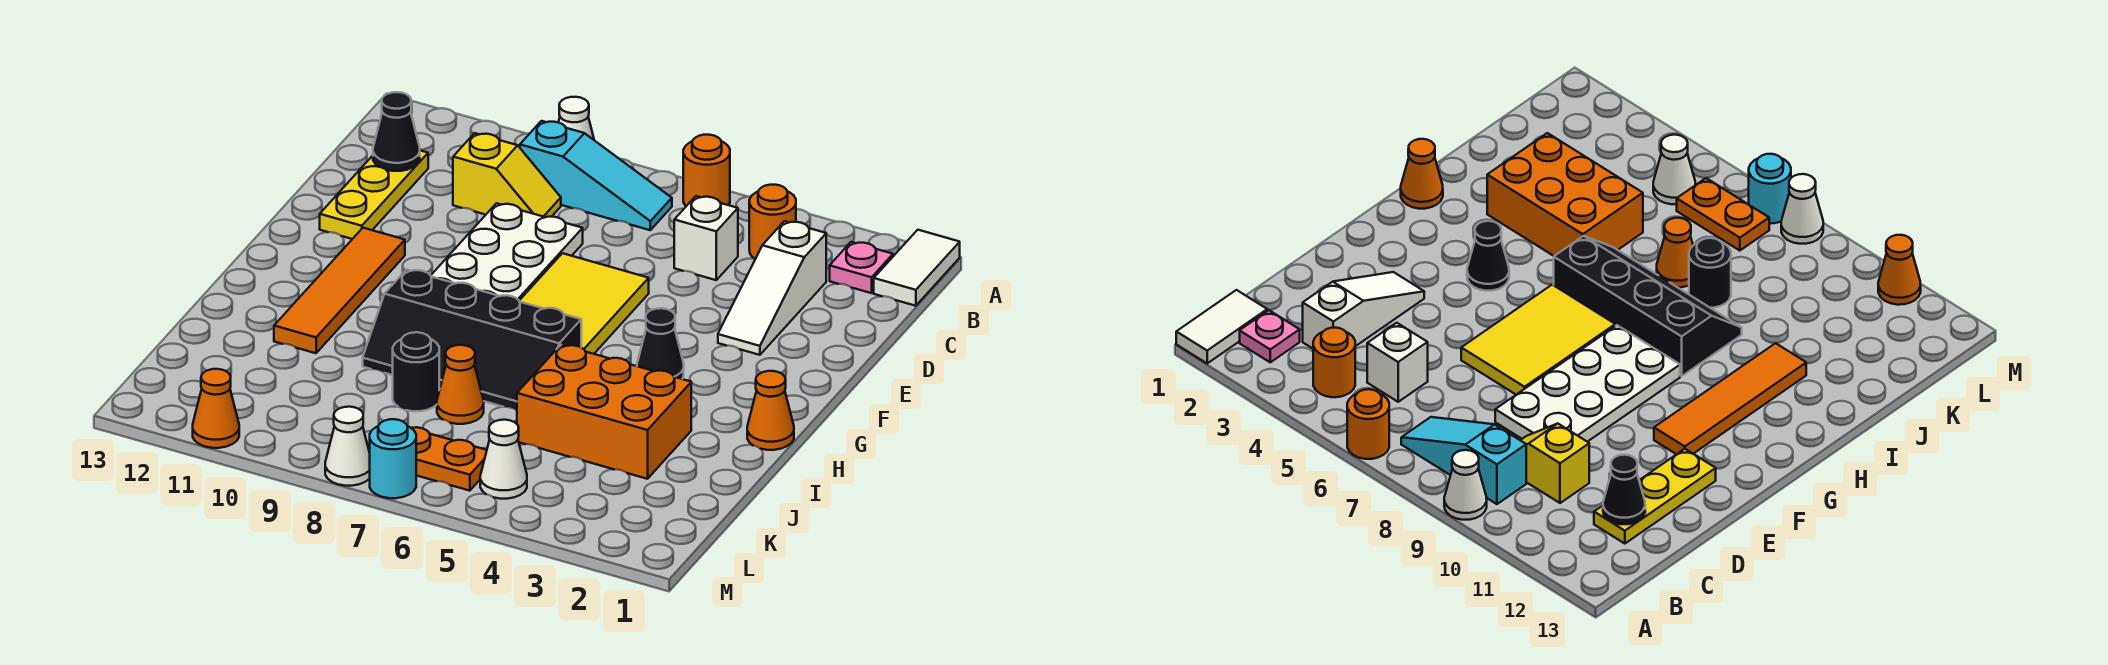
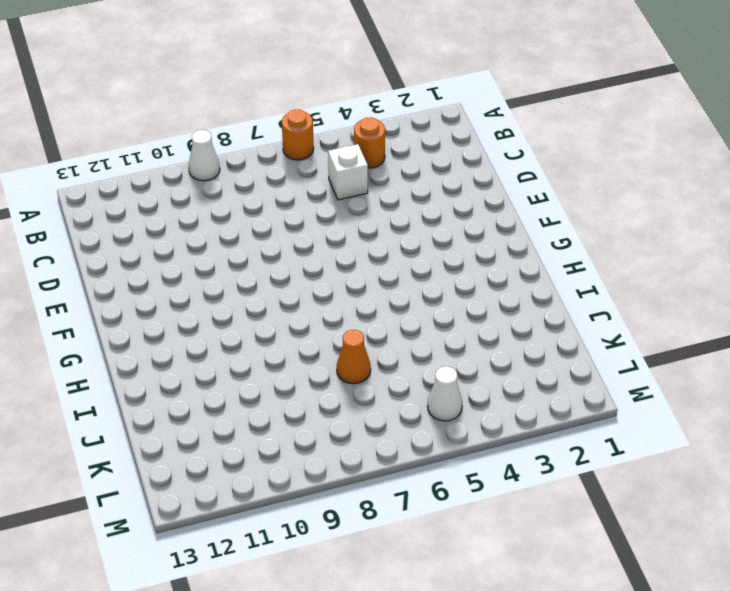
none -> white tile A1:B1 level 1
none -> pink plate B2 level 1
none -> cyan slope B7:B9 level 1 top 9

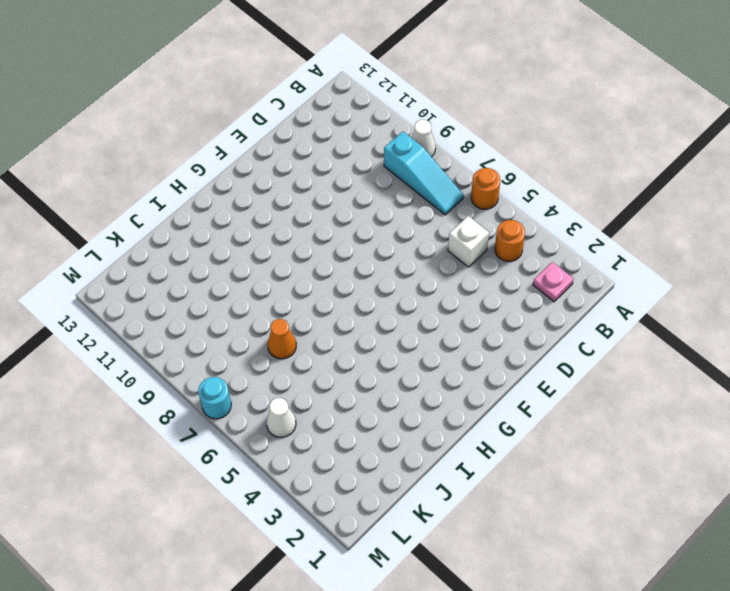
none -> white tile A1:B1 level 1
none -> white slope C3:E3 level 1 top C
none -> yellow slope C9:C10 level 1 top 10

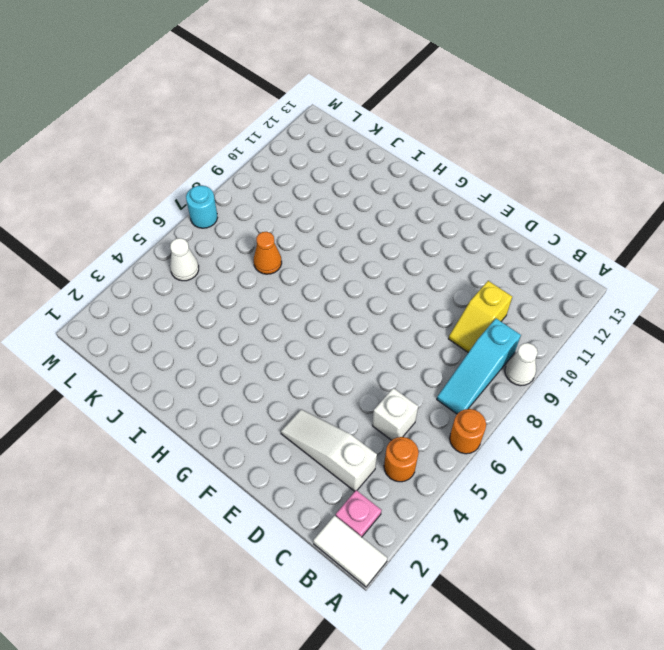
none -> yellow plate C12:E12 level 1
none -> white plate D8:G9 level 1
none -> yellow tile E6:G7 level 1

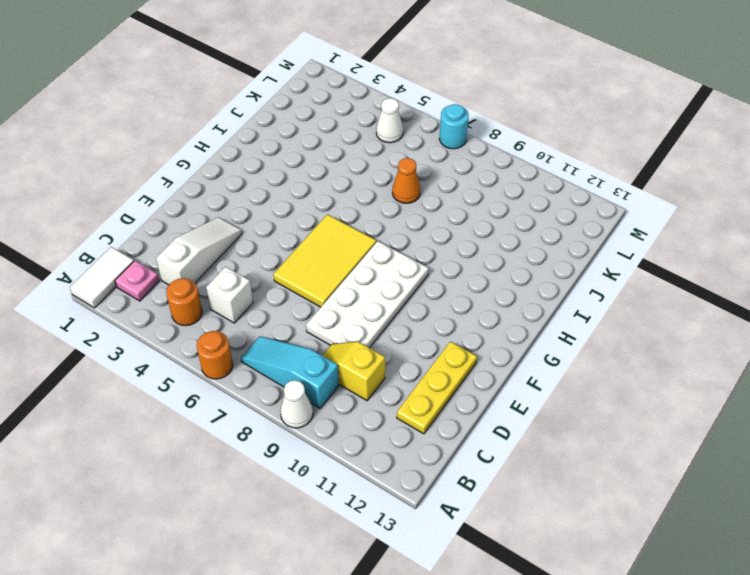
none -> orange tile F11:I11 level 1
none -> black cone G4 level 1
none -> orange cone H1 level 1

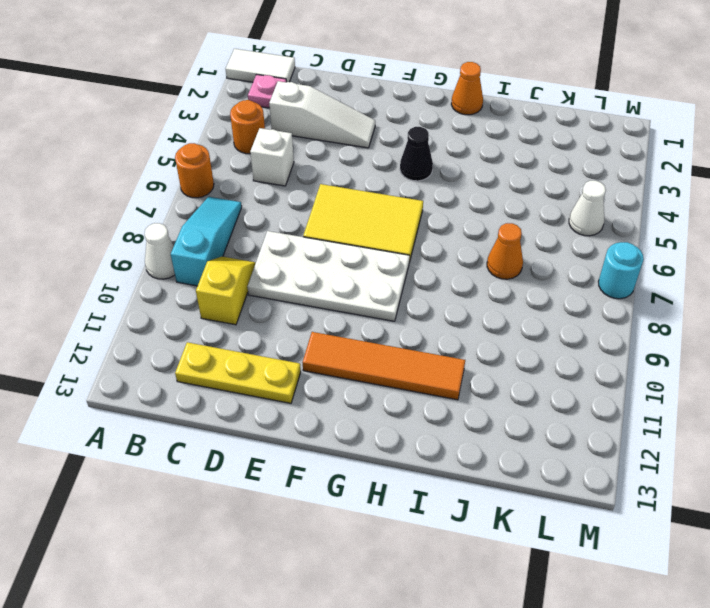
none -> black slope H6:I9 level 1 top H
none -> orange brick I3:J5 level 1
none -> black round brick J8 level 1

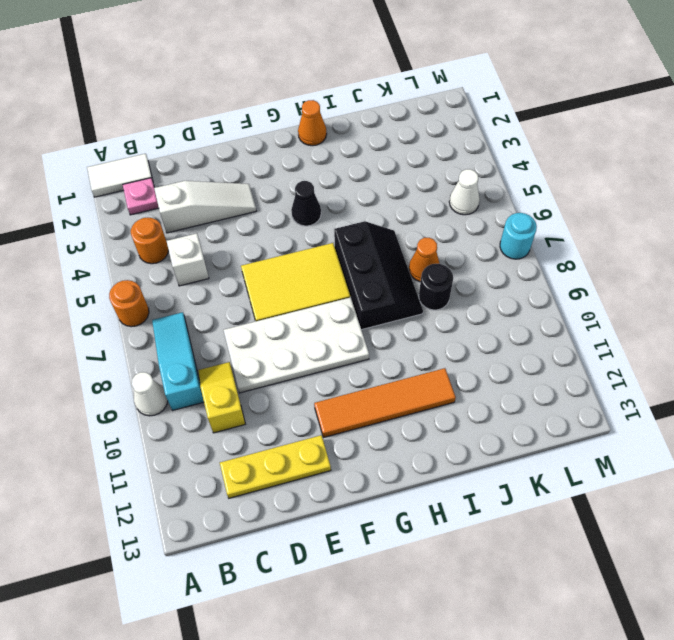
black slope H6:I8 level 1 top H -> black slope H6:I9 level 1 top H
none -> orange brick I3:J5 level 1
none -> orange plate L6:L7 level 1
none -> white cone M8 level 1

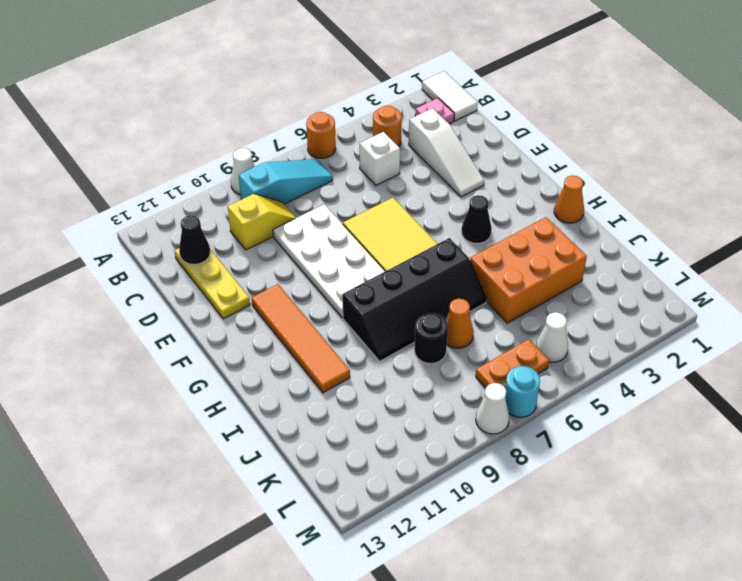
none -> orange cone M11 level 1

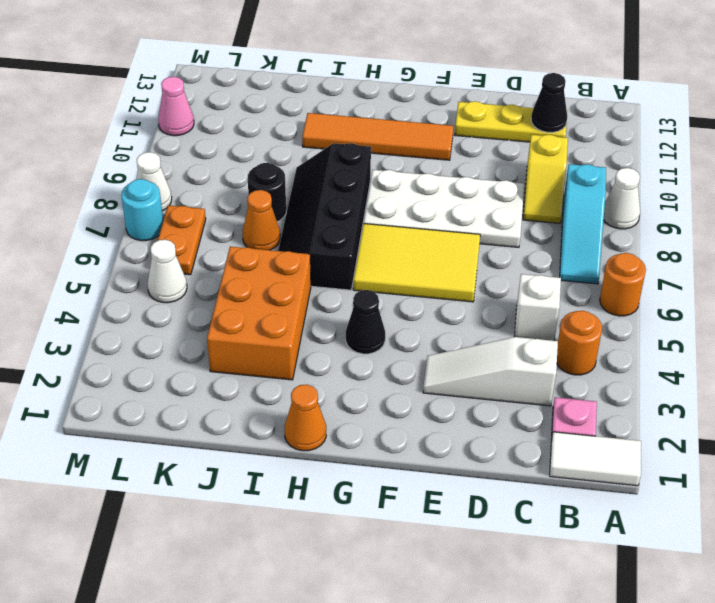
pink cone M11 level 1 -> orange cone M11 level 1

